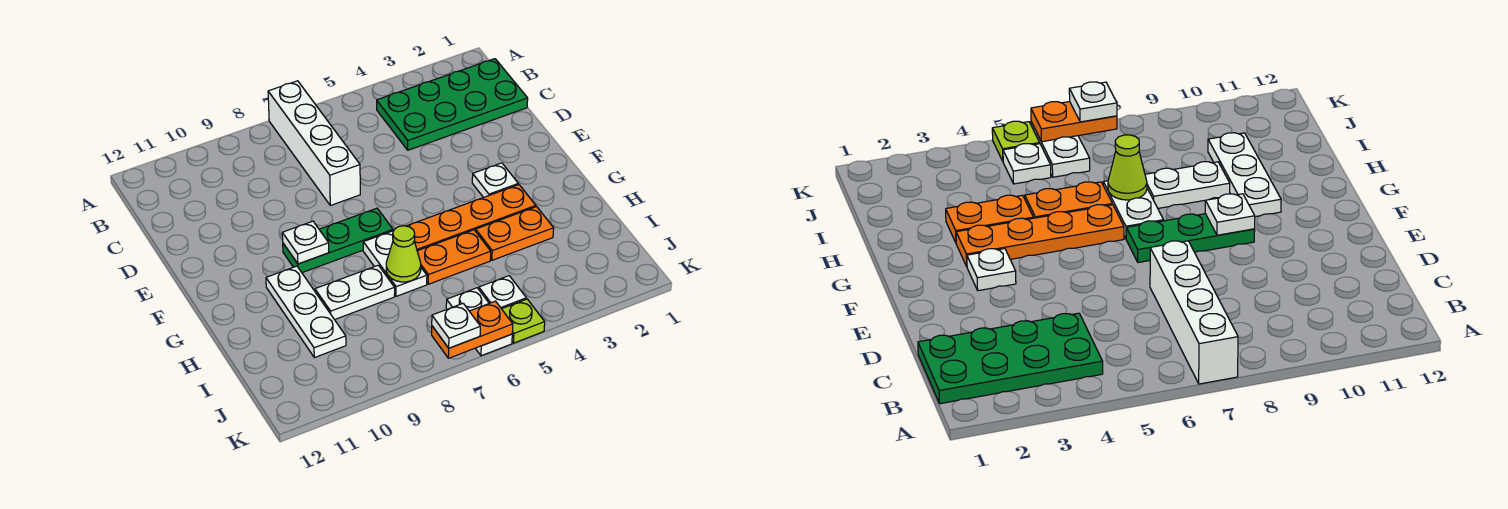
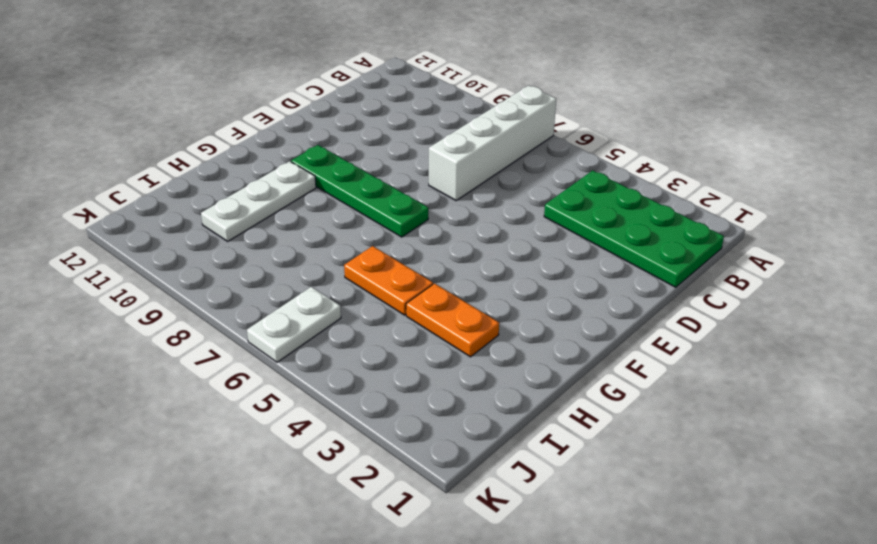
green plate F7:F10 level 1 -> green plate F7:F9 level 1
none -> white plate F3 level 1
none -> orange plate G3:G6 level 1
none -> white plate G7:H7 level 1

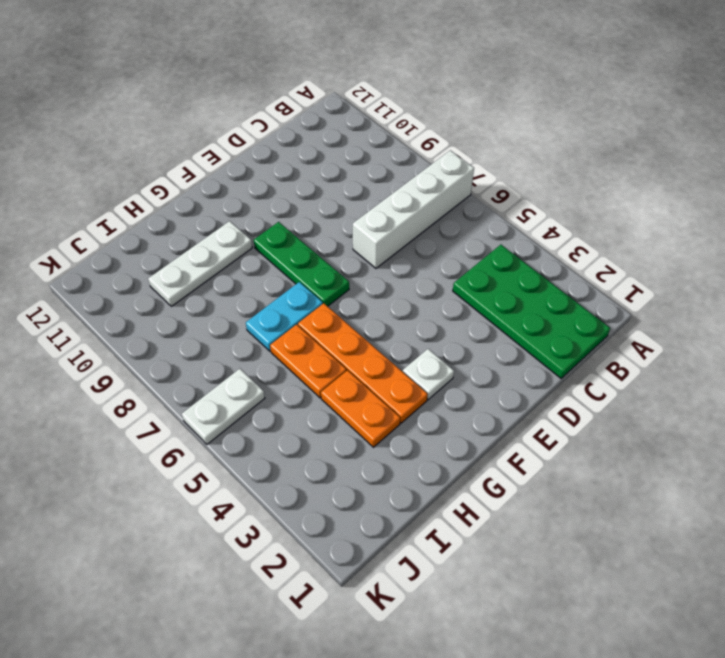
cyan plate G7:H7 level 1 -> white plate G7:H7 level 1
none -> white plate H8:H9 level 1
none -> white plate J5 level 1
none -> lime plate K5 level 1

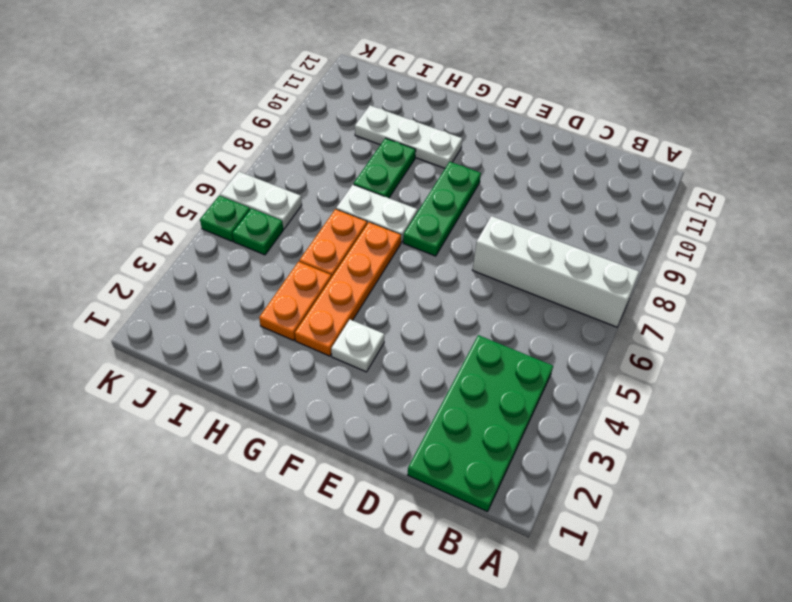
green plate H8:H9 level 1 -> white plate H8:H9 level 1
green plate J5 level 1 -> white plate J5 level 1
green plate K5 level 1 -> lime plate K5 level 1
none -> white plate F9 level 2
none -> lime cone H7 level 2
none -> orange plate K6:K7 level 2

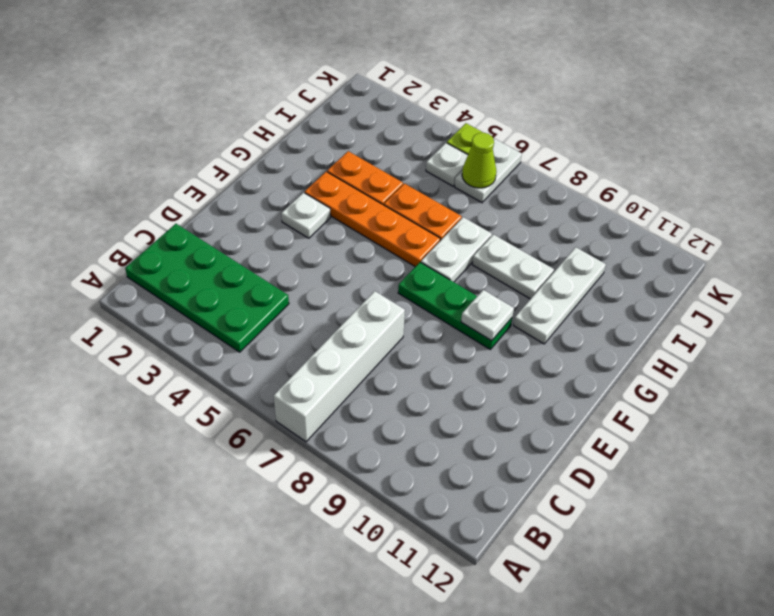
lime cone J6 level 2 -> lime cone H7 level 2
none -> orange plate K6:K7 level 2
none -> white plate K7 level 3

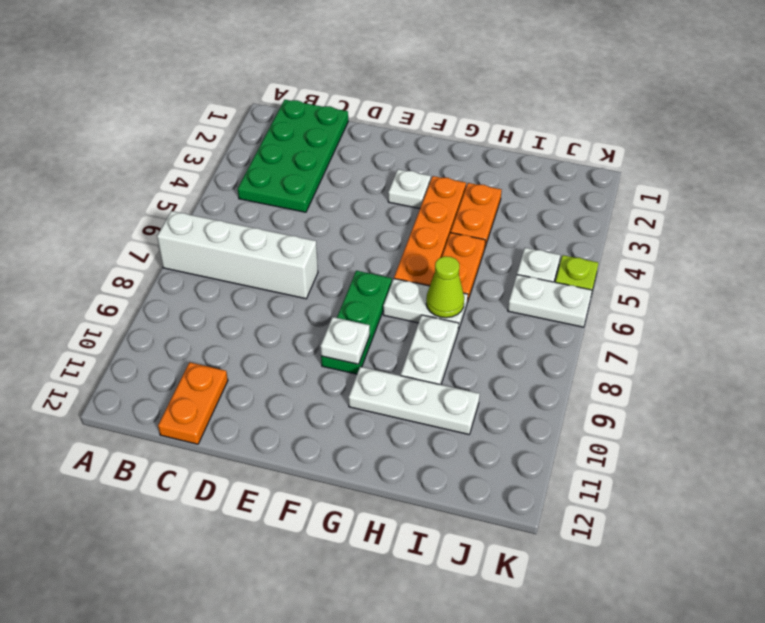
orange plate C11:C12 level 1 -> orange plate K6:K7 level 2
none -> white plate K7 level 3

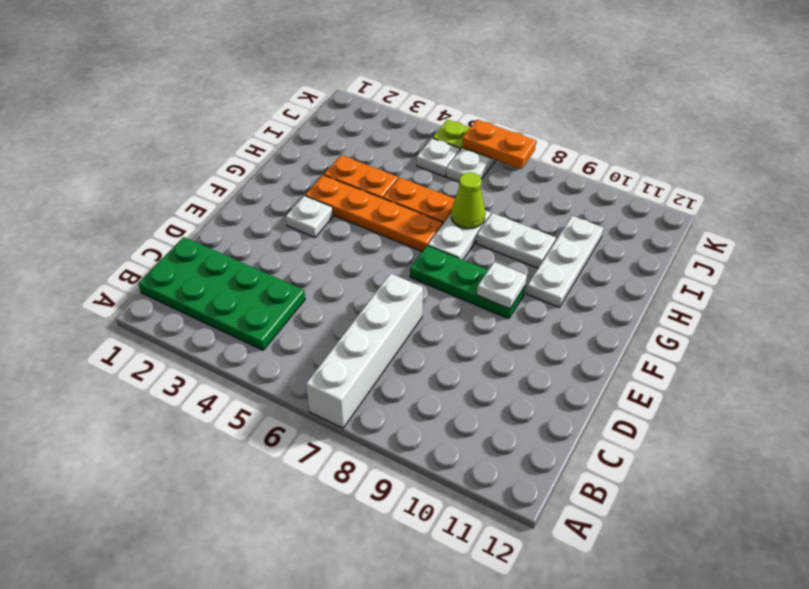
none -> white plate K7 level 3

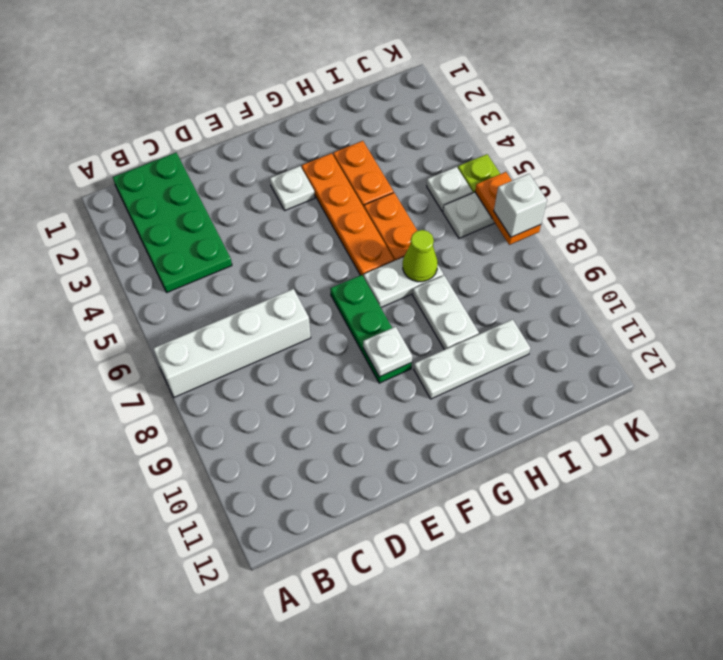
white brick K7 level 3 -> white plate K7 level 3

